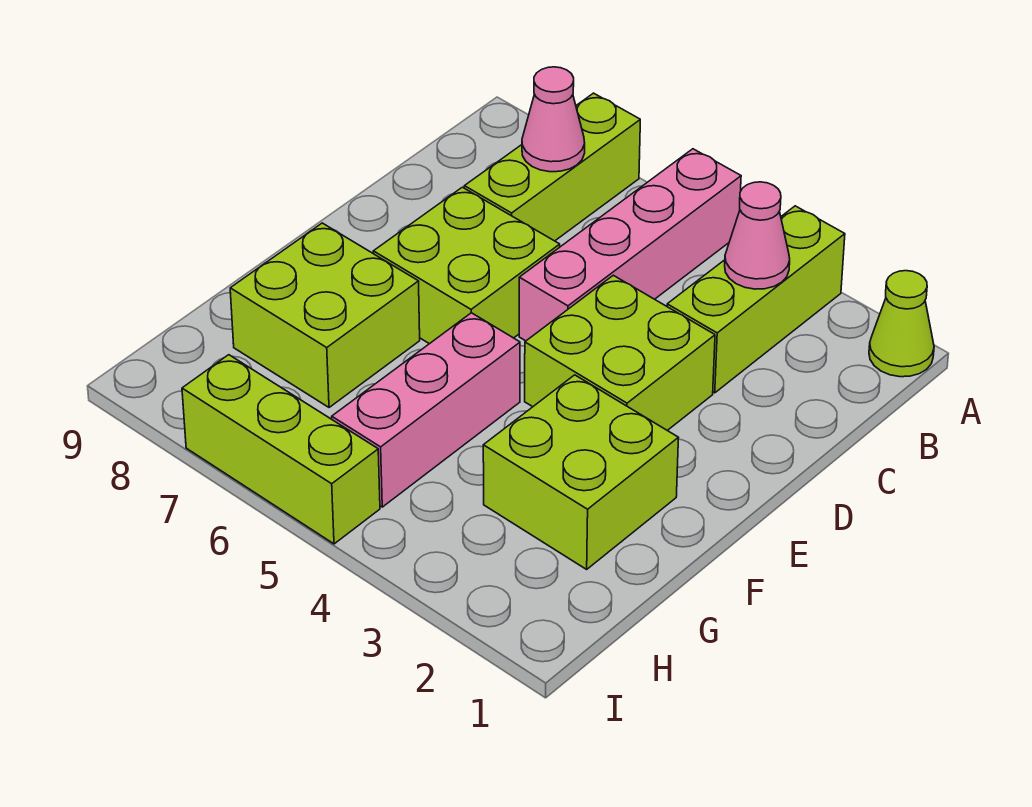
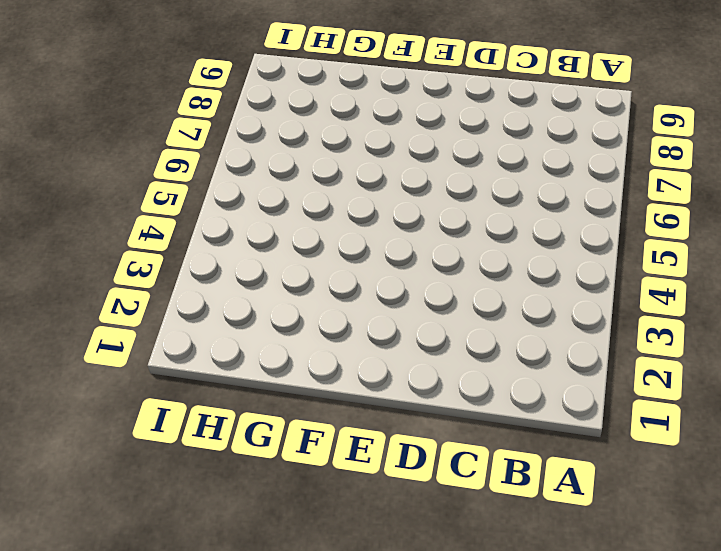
none -> lime cone A1 level 1
none -> lime brick A3:C3 level 1
none -> pink brick A5:D5 level 1

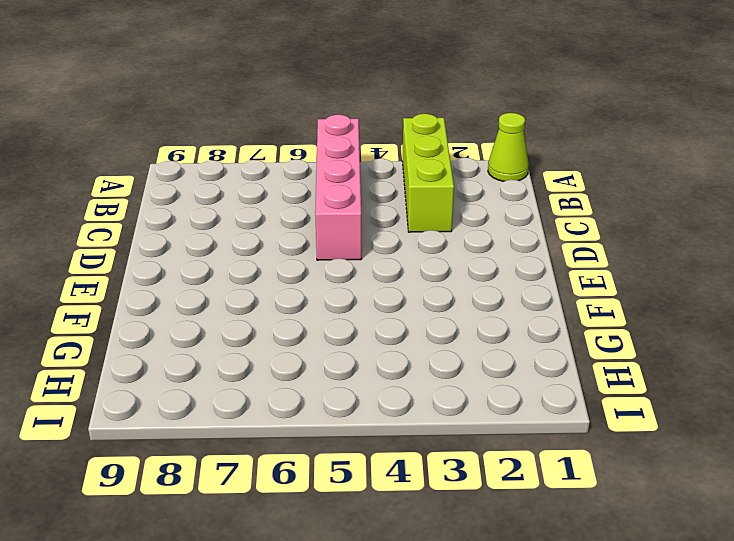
none -> lime brick A7:C7 level 1
none -> lime brick D3:E4 level 1
none -> lime brick D6:E7 level 1

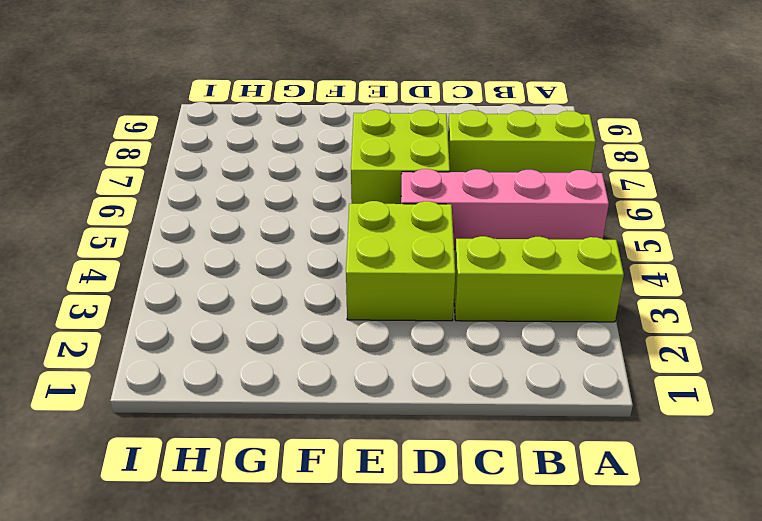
none -> lime cone A1 level 1
none -> lime brick F2:G3 level 1
none -> pink brick F5:H5 level 1

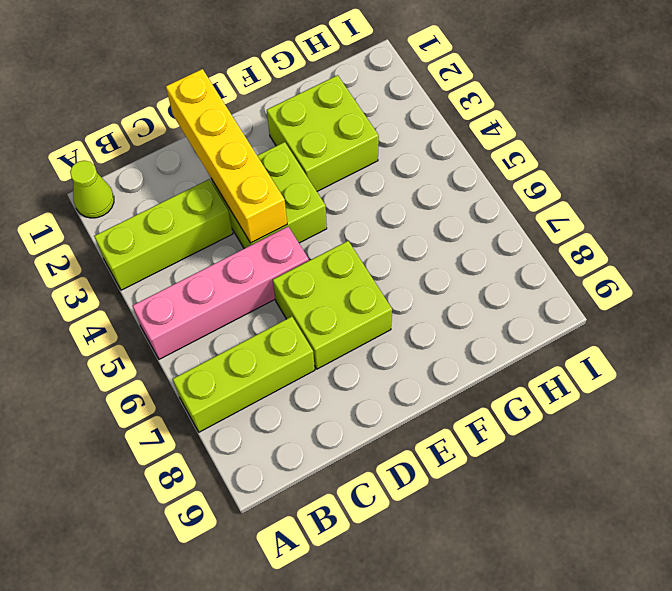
yellow brick D1:D4 level 2 -> none
none -> pink brick F5:H5 level 1
none -> lime brick F7:G8 level 1
none -> lime brick I5:I7 level 1

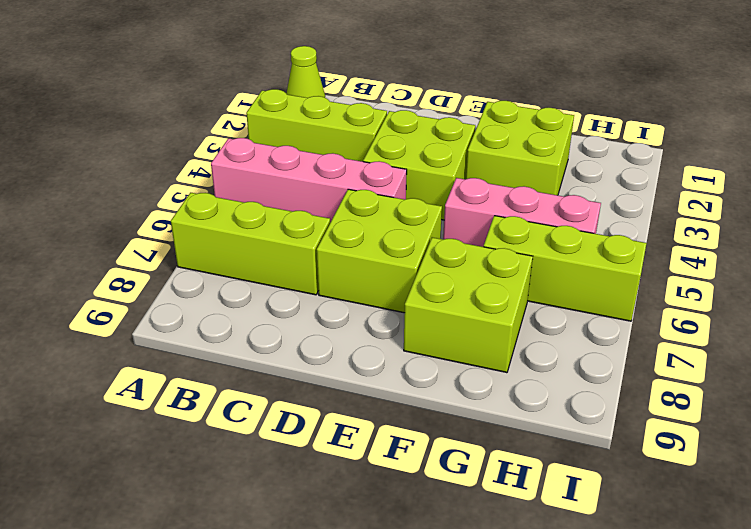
lime brick G6:I6 level 1 -> lime brick I5:I7 level 1
none -> pink cone B3 level 2
none -> pink cone B7 level 2

